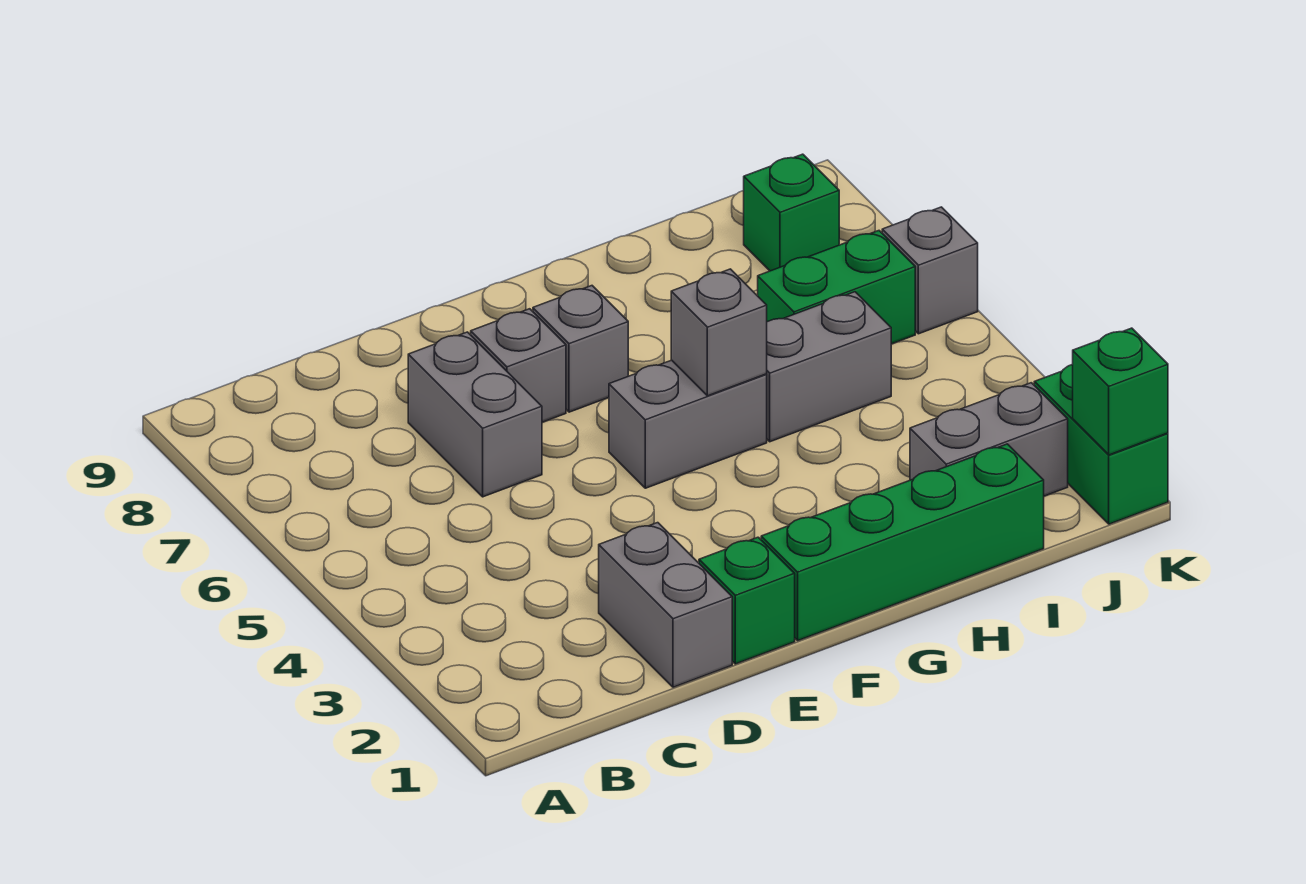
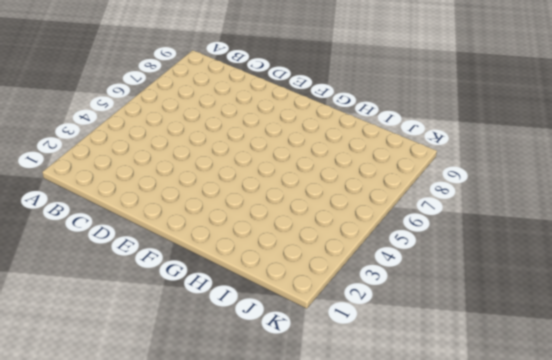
none -> grey brick D1:D2 level 1
none -> grey brick D6:D7 level 1
none -> green brick E1 level 1

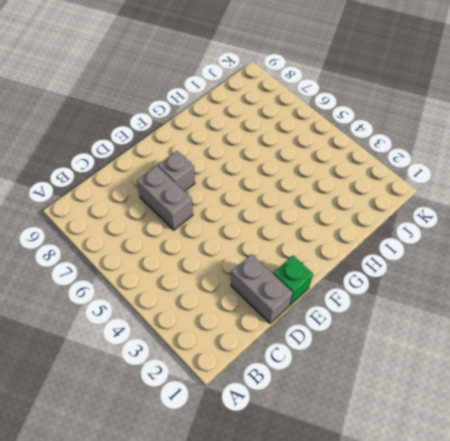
none -> green brick F1:I1 level 1
none -> grey brick F5:G5 level 1
none -> grey brick F7 level 1

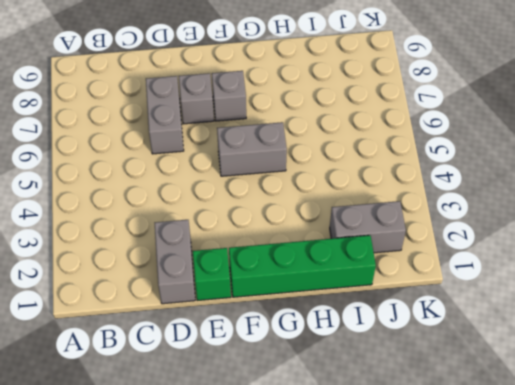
none -> grey brick H5:I5 level 1
none -> green brick I6:J6 level 1
none -> green brick J8 level 1

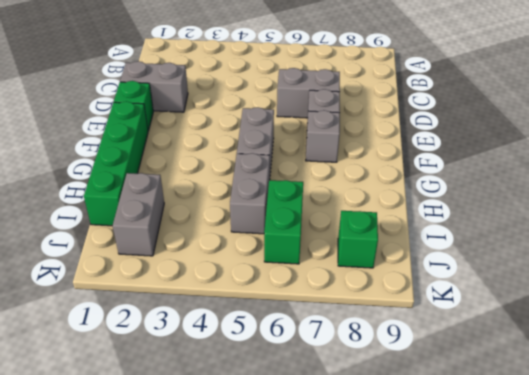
none -> green brick K1:K2 level 1
none -> grey brick K6 level 1
none -> grey brick G5 level 2

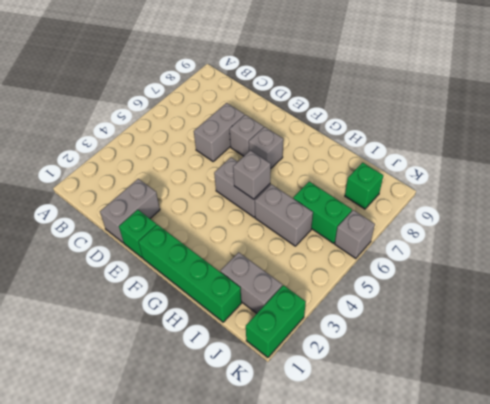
none -> green brick K1 level 2

